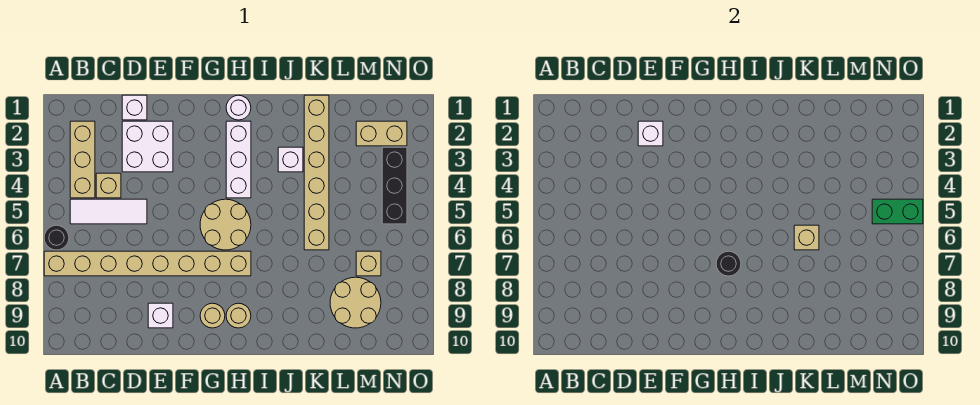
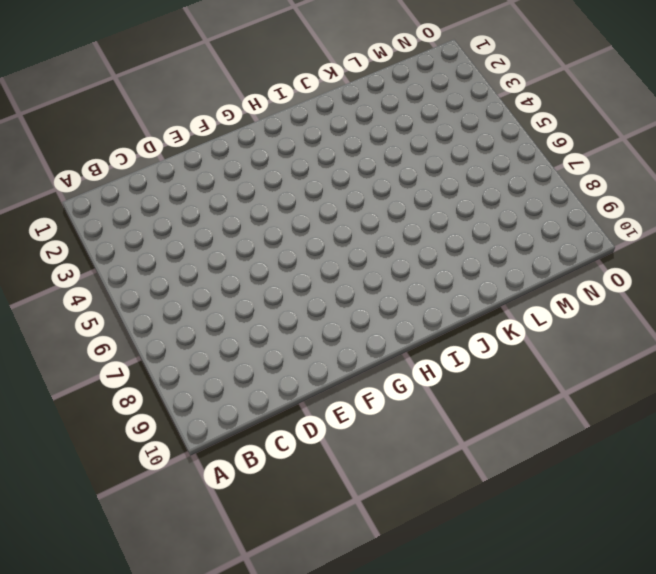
none -> black round brick A6 level 1
none -> tan brick A7:H7 level 1
none -> tan brick B2:B4 level 1

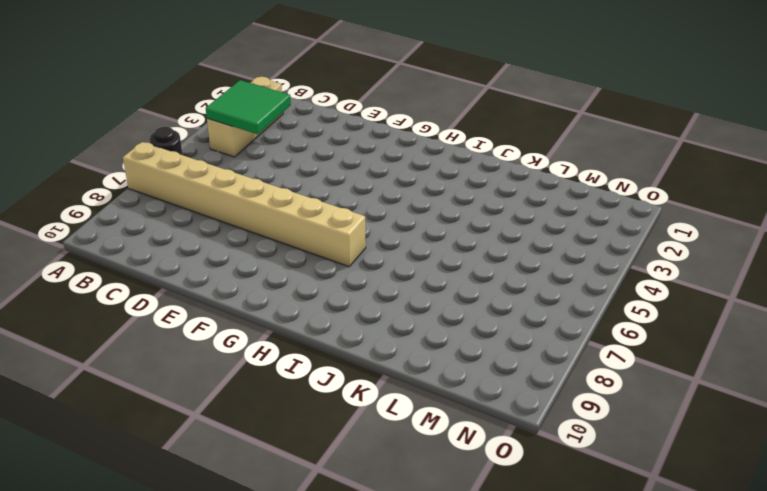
green tile B3:C4 level 2 -> none
none -> white tile B5:D5 level 1
none -> tan brick C4 level 1
none -> white brick D1 level 1

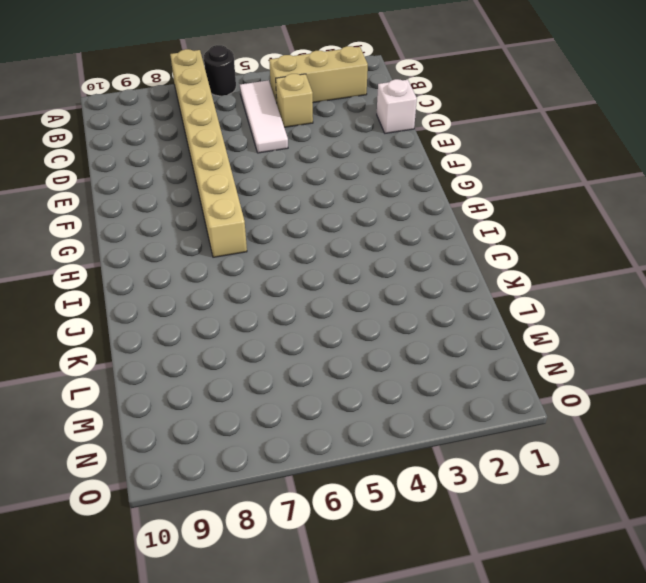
none -> white brick D2:E3 level 1
none -> white brick E9 level 1
none -> tan round brick G5:H6 level 1

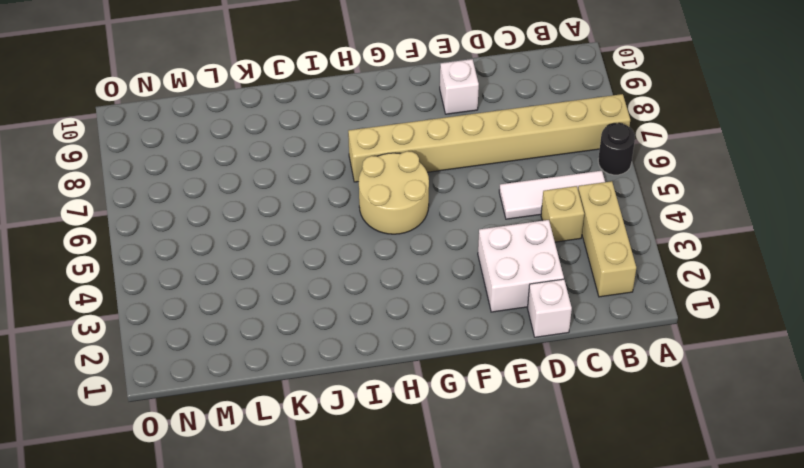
none -> tan round brick G9 level 1
none -> white round brick H1 level 1
none -> white brick H2:H4 level 1

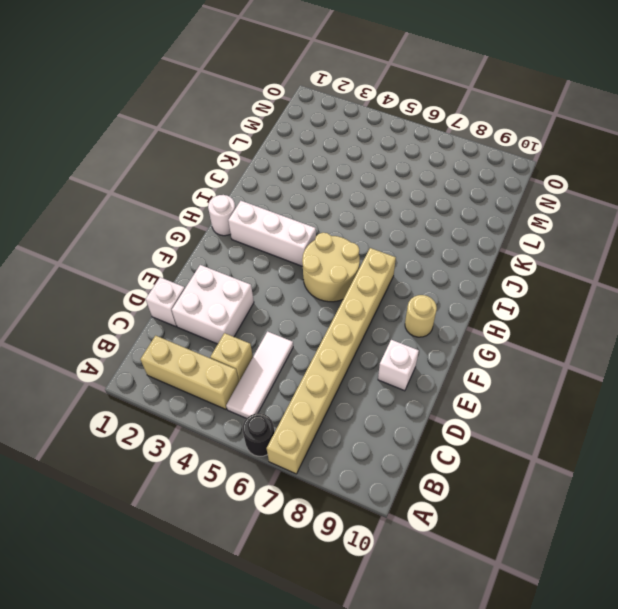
none -> tan round brick H9 level 1
none -> white brick J3 level 1
none -> tan brick K1:K6 level 1

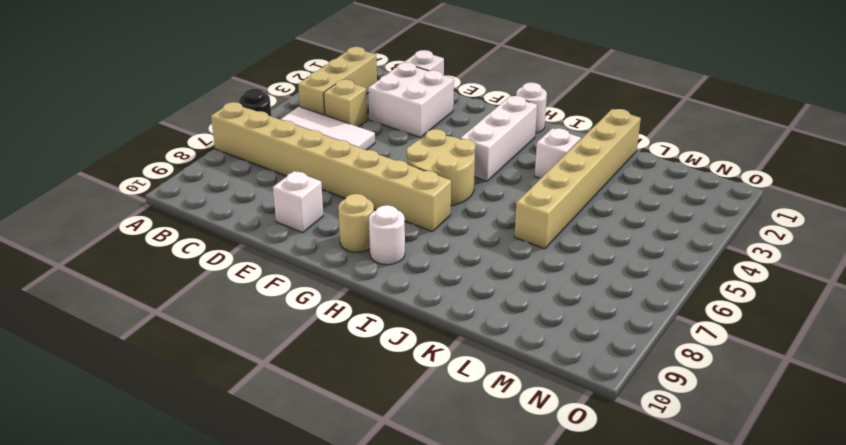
white round brick H9 level 1 -> tan round brick H9 level 1
none -> tan round brick L8:M9 level 1
none -> tan brick M2:N2 level 1
none -> tan brick M7 level 1

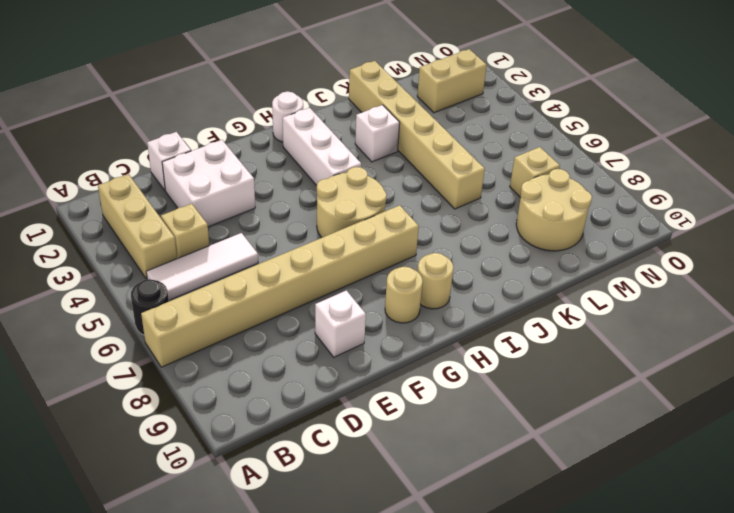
none -> black brick N3:N5 level 1
none -> white brick E2 level 2
none -> black round brick H7 level 2

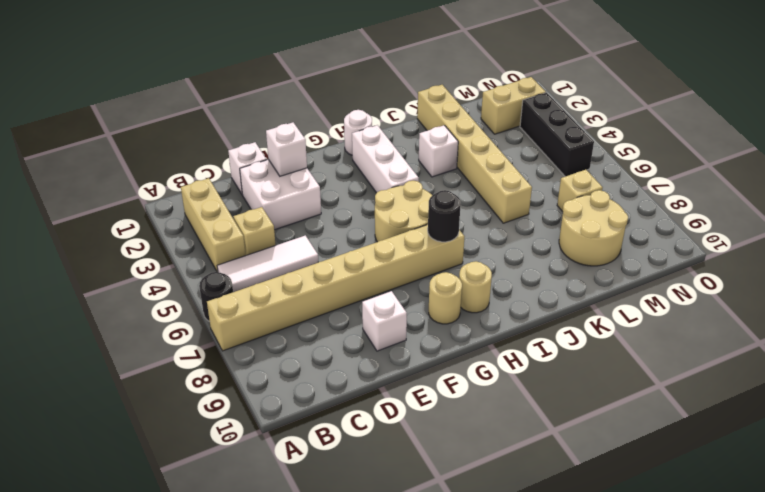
none -> tan brick K6 level 2
none -> green brick N5:O5 level 2

